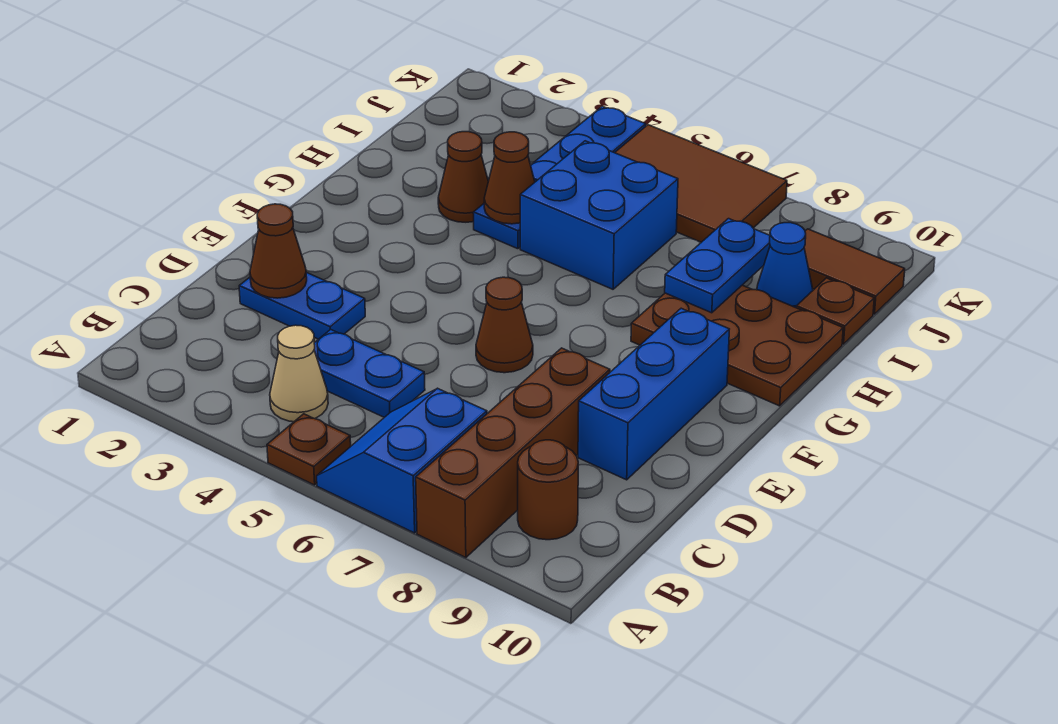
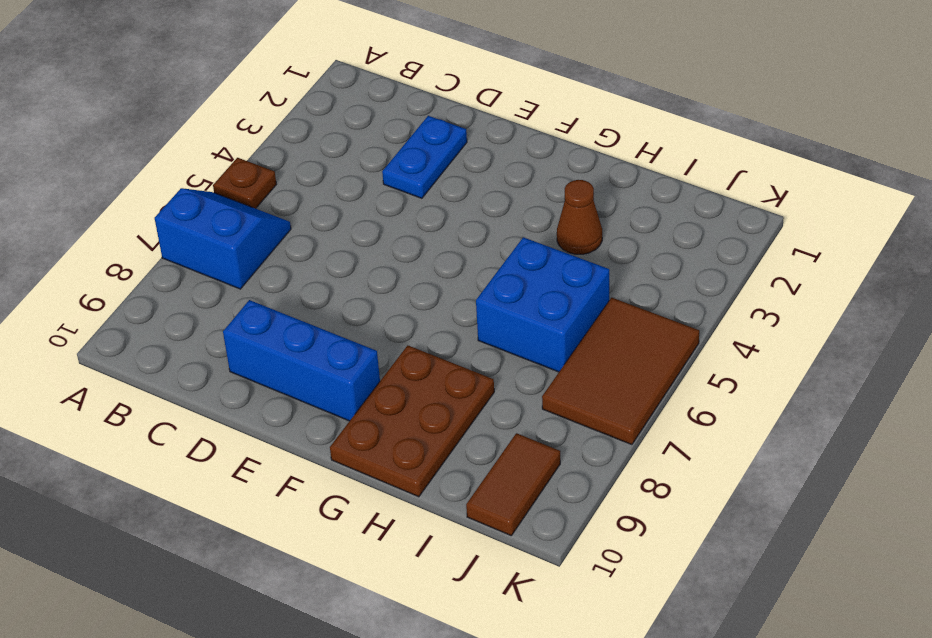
none -> brown brick A8:D8 level 1
none -> tan cone B4 level 1
none -> brown round brick B9 level 1

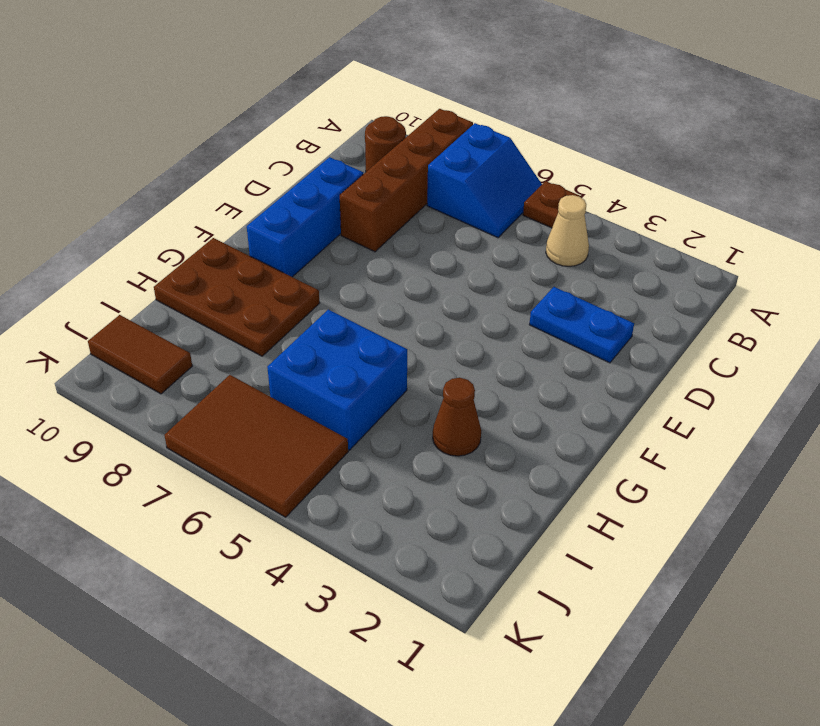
none -> blue plate C4:C5 level 1
none -> brown cone E6 level 1
none -> blue plate H4:K4 level 1

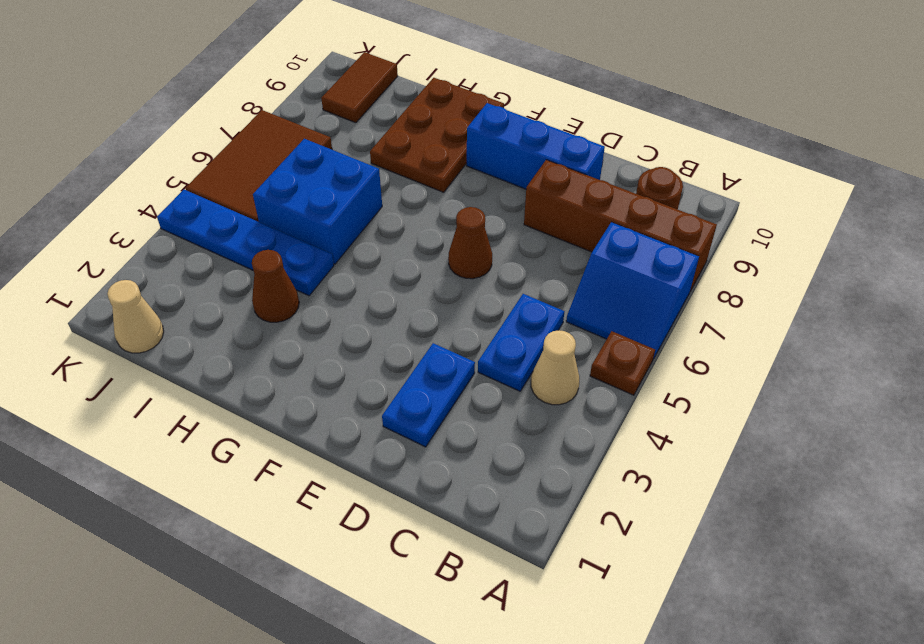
tan cone J1 level 1 -> none
none -> blue cone I9 level 1
none -> brown plate I10 level 1
none -> brown cone D2 level 2

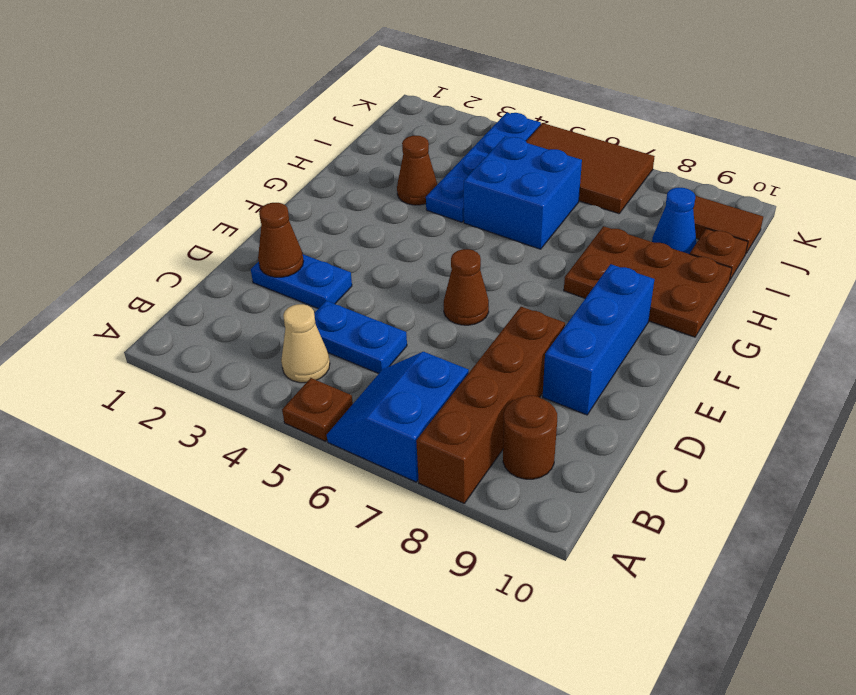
none -> brown cone H4 level 2
none -> blue plate H8:I8 level 2

